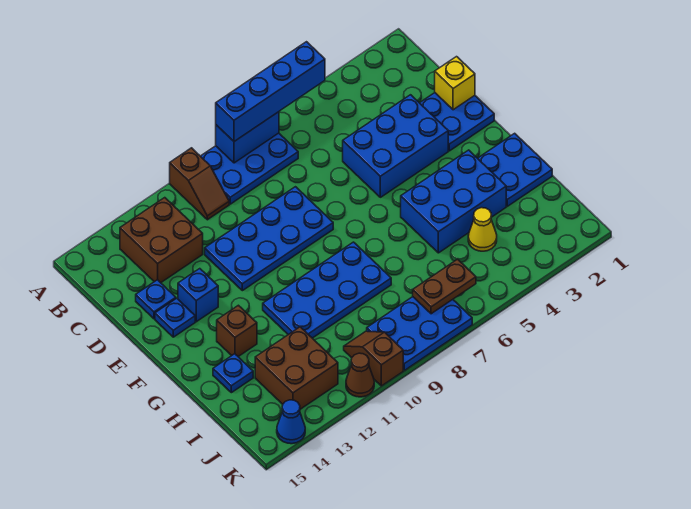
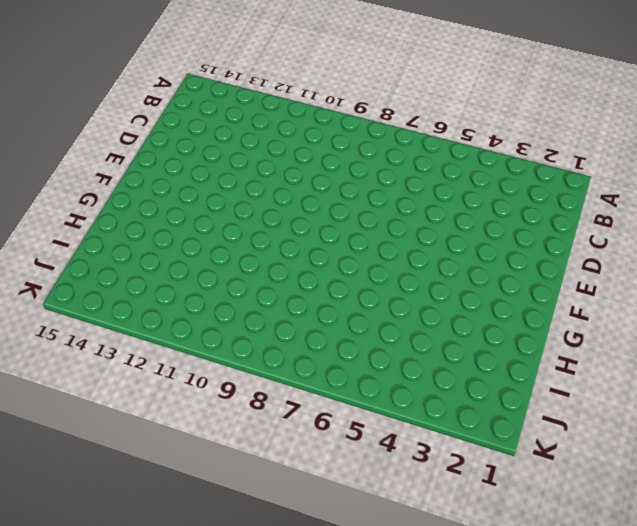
none -> blue plate A7:B9 level 1
none -> brown slope A10:B10 level 1 top A
none -> brown brick B12:C13 level 1

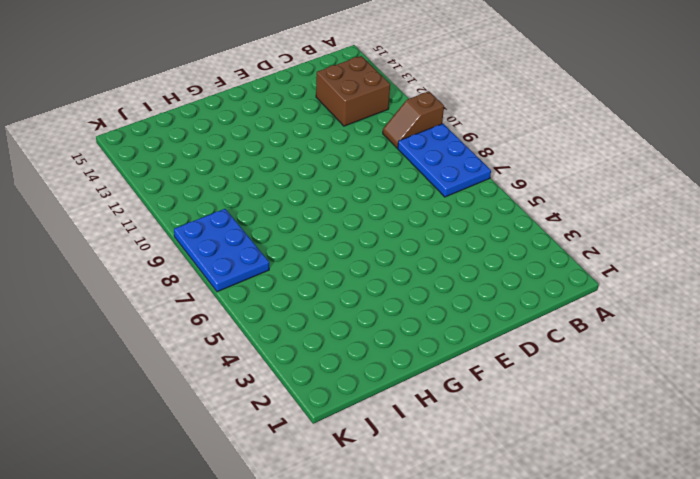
none -> blue plate D1:E2 level 1
none -> blue brick D3:E5 level 1
none -> blue plate D8:E11 level 1

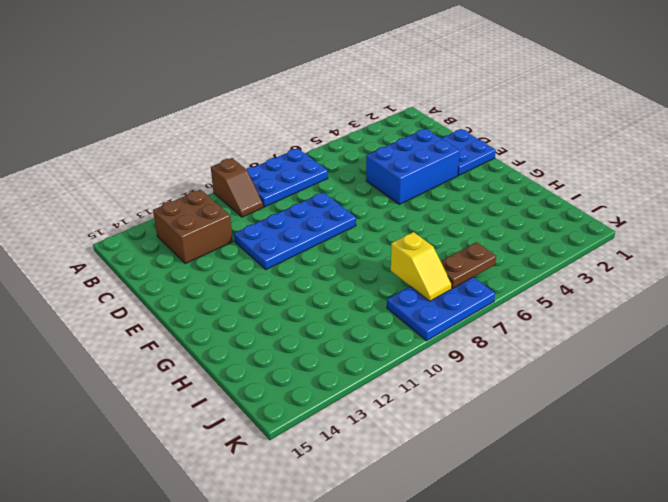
yellow slope I8:J8 level 2 top I -> none
none -> blue plate D14 level 1
none -> blue brick E13 level 1
none -> blue plate E14 level 1

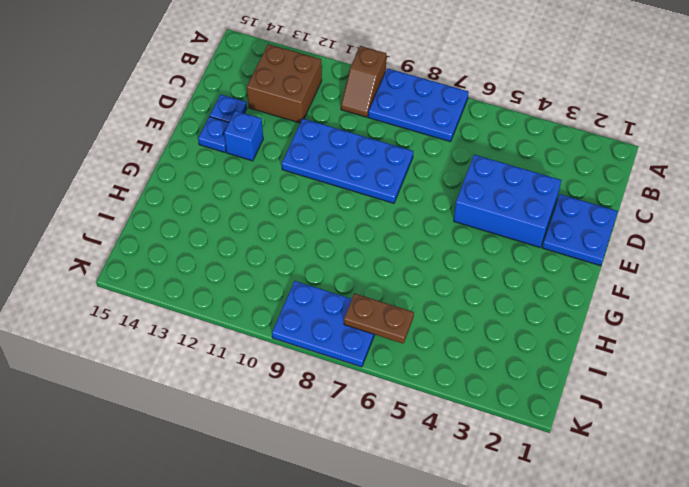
none -> blue plate G1:H2 level 1
none -> blue brick G3:H5 level 1
none -> blue plate G8:H11 level 1

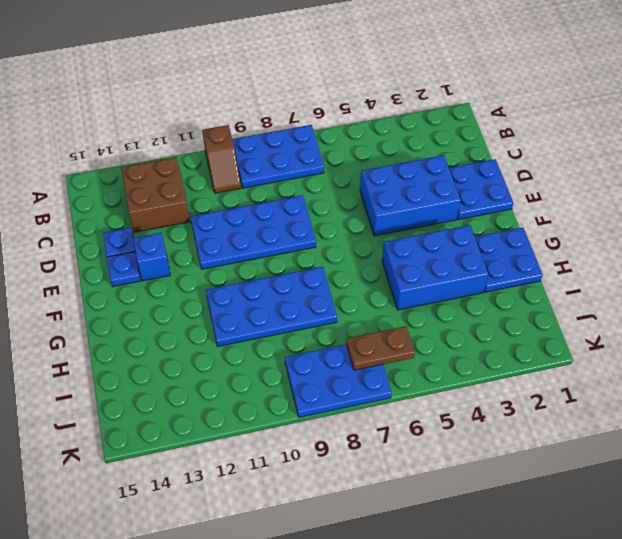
none -> brown brick G13 level 1
none -> blue plate H14 level 1
none -> yellow cone I4 level 1

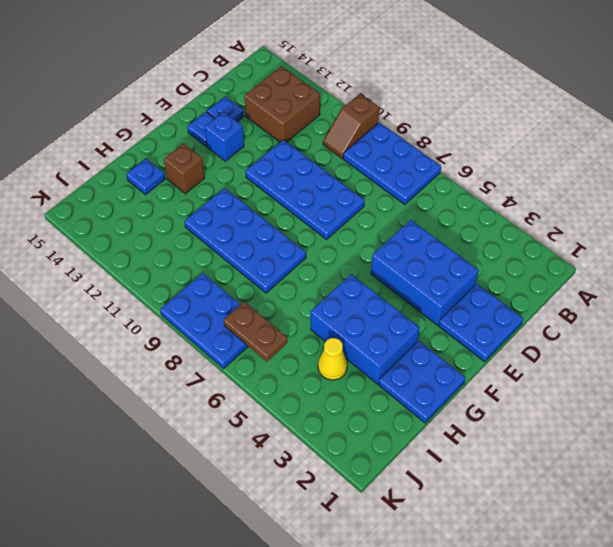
none -> brown brick I12:J13 level 1
none -> brown slope J10:K10 level 1 top K
none -> brown cone K11 level 1

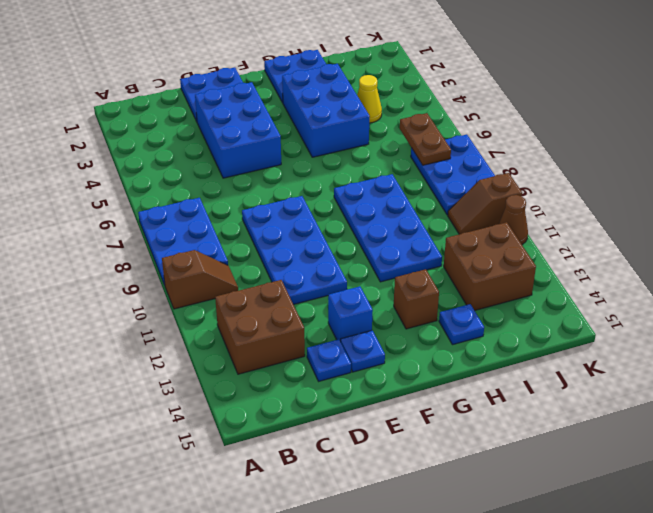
none -> blue cone K14 level 1
none -> blue brick A7:A8 level 2
none -> yellow brick D1 level 2

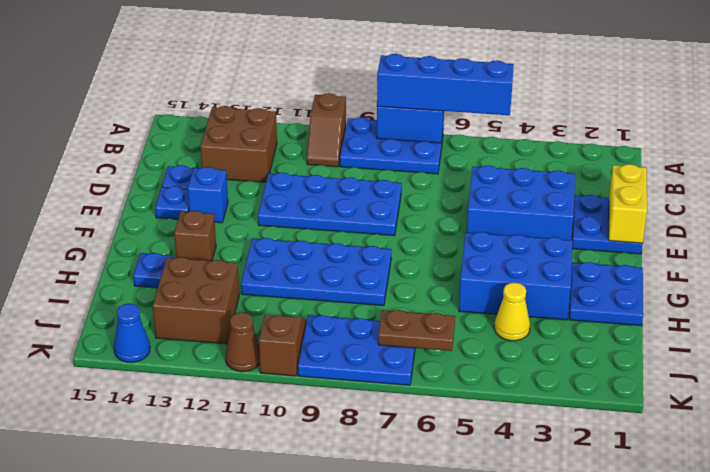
yellow brick D1:E1 level 2 -> yellow brick D1 level 2

